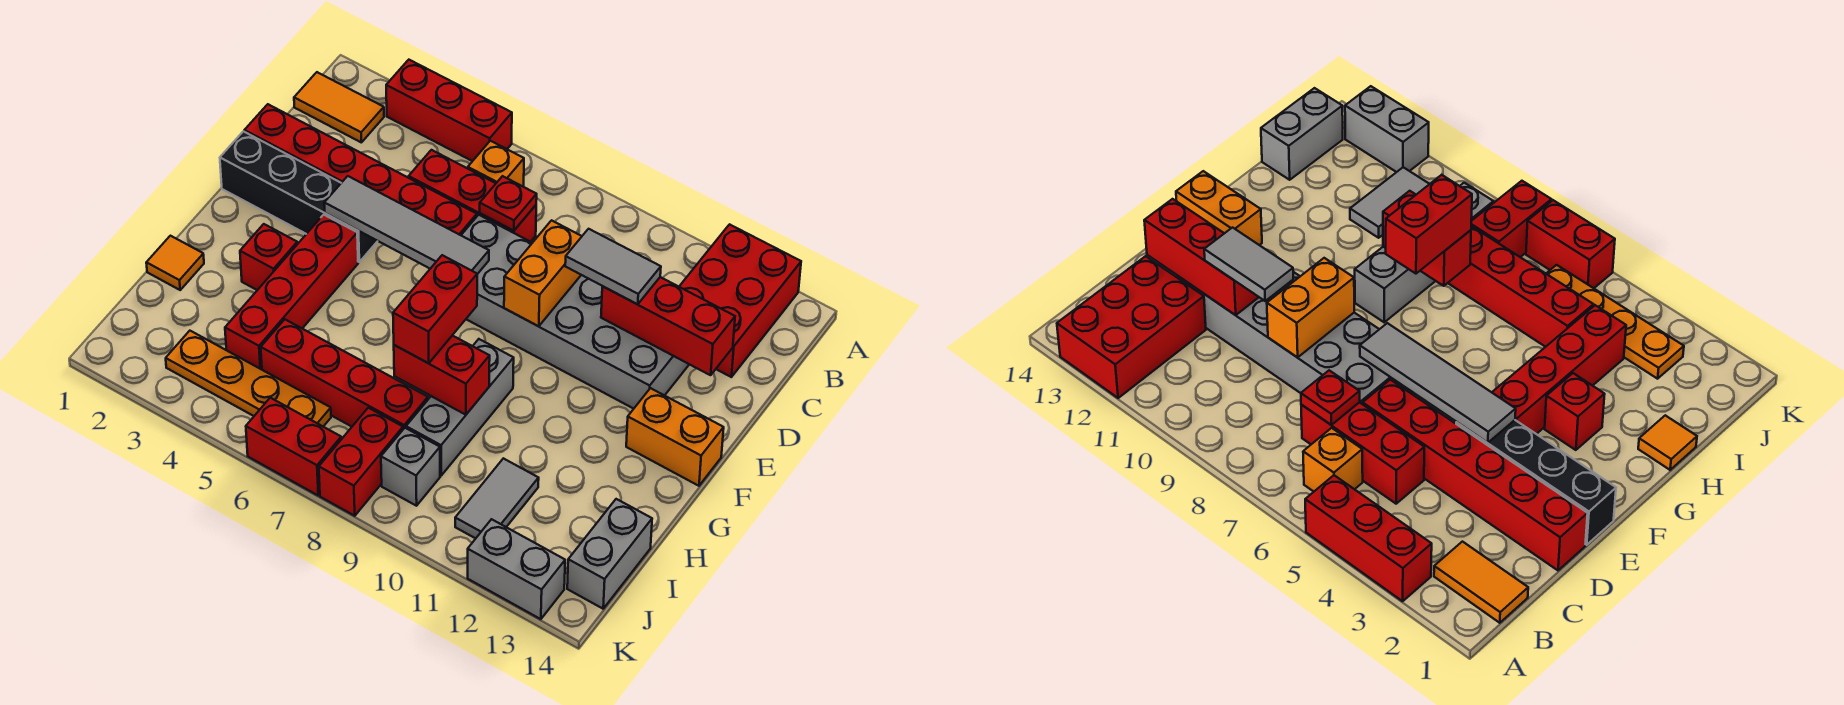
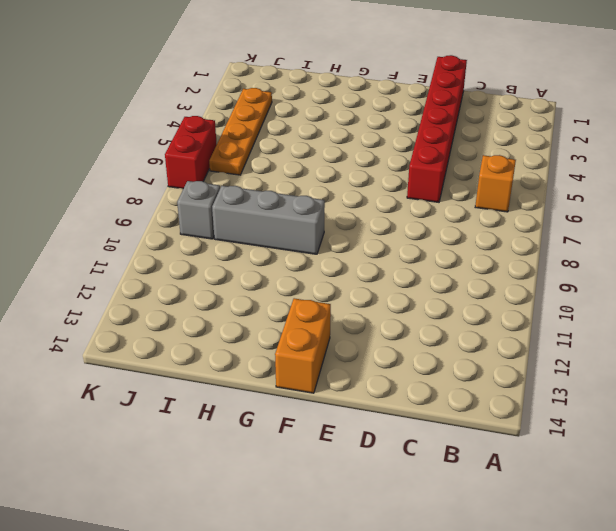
none -> red brick A3:A5 level 1
none -> red brick A12:C13 level 1
none -> orange tile B1:B2 level 1

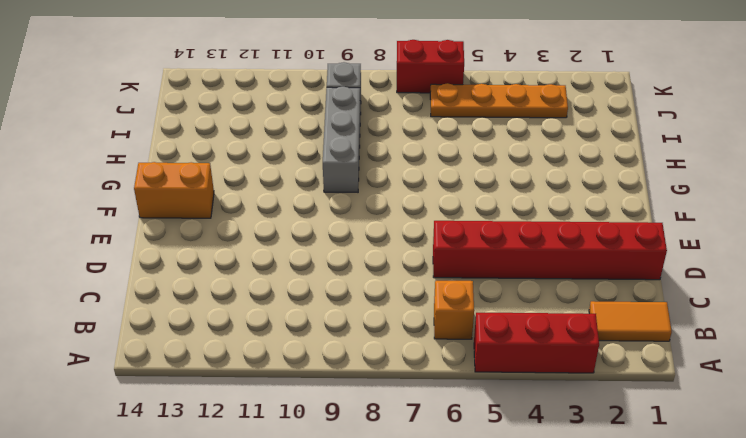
none -> red brick A12:C13 level 1
none -> red brick C5:C7 level 1
none -> grey brick D7:E12 level 1

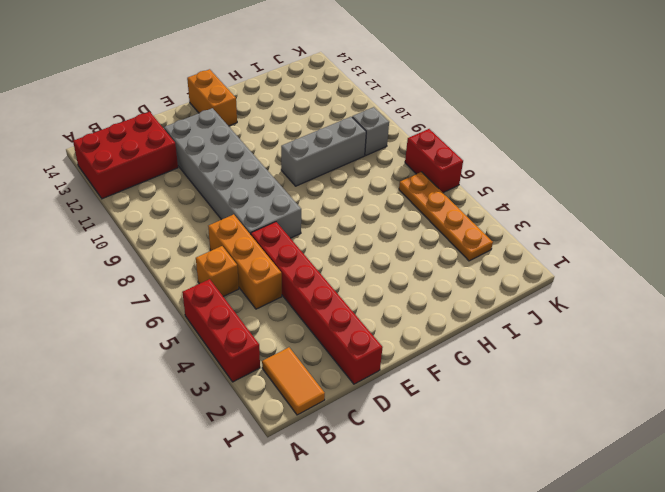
orange brick C5:C7 level 1 -> red brick C5:C7 level 1
none -> black brick E1:E4 level 1
none -> red brick F4:I4 level 1
none -> red brick G3 level 1

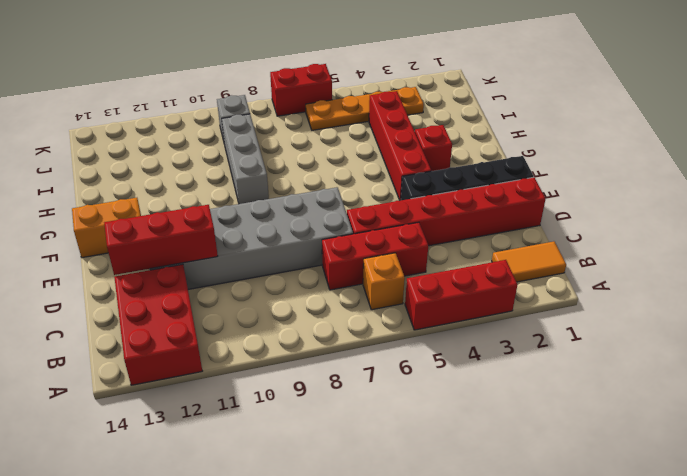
none -> orange tile H1 level 1
none -> red brick I5:I8 level 1
none -> grey tile I11:J11 level 1

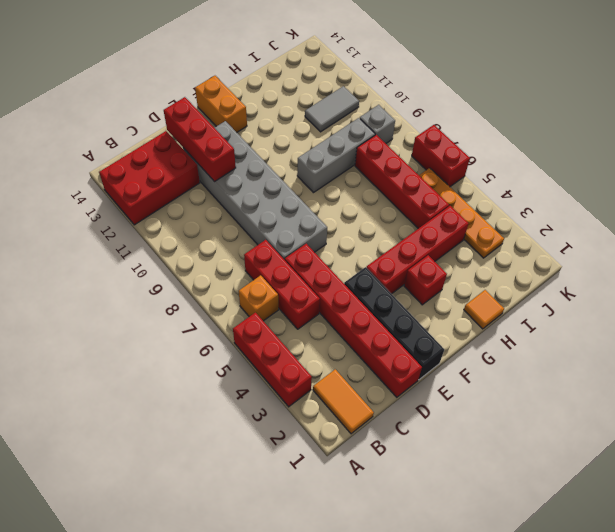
none -> grey brick I14:J14 level 1
none -> red brick J8:K8 level 1
none -> grey brick K12:K13 level 1

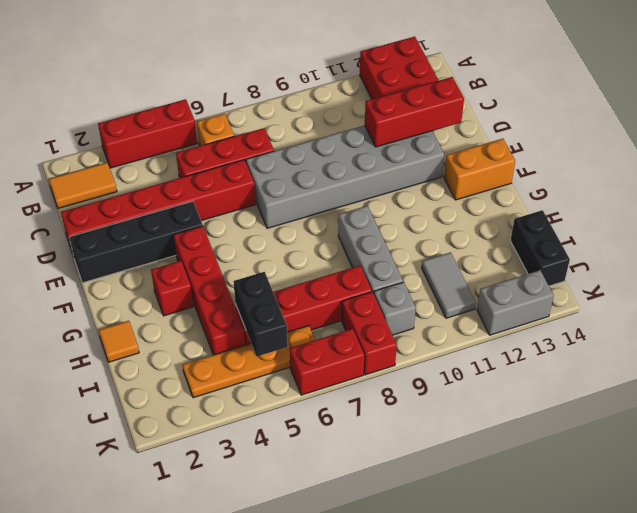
black brick I5:J5 level 2 -> none
black brick I14:J14 level 1 -> grey brick I14:J14 level 1
none -> red plate C7 level 2
none -> orange brick D9:E9 level 2
none -> grey tile E4:E7 level 2

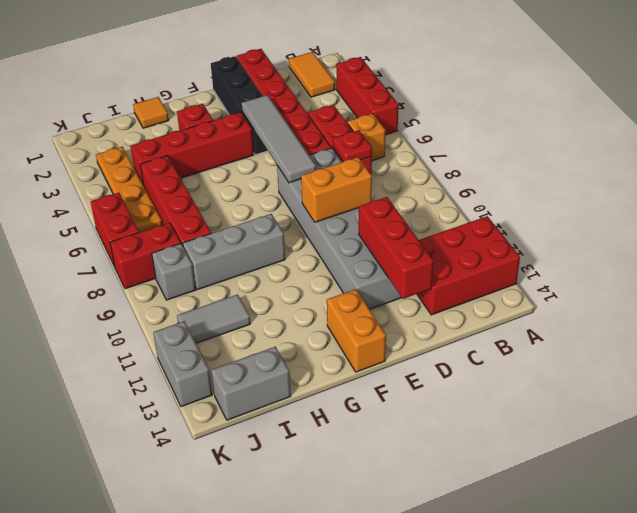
none -> red brick H8:H9 level 2
none -> grey tile D10:D11 level 3
none -> red brick G8:H8 level 3

